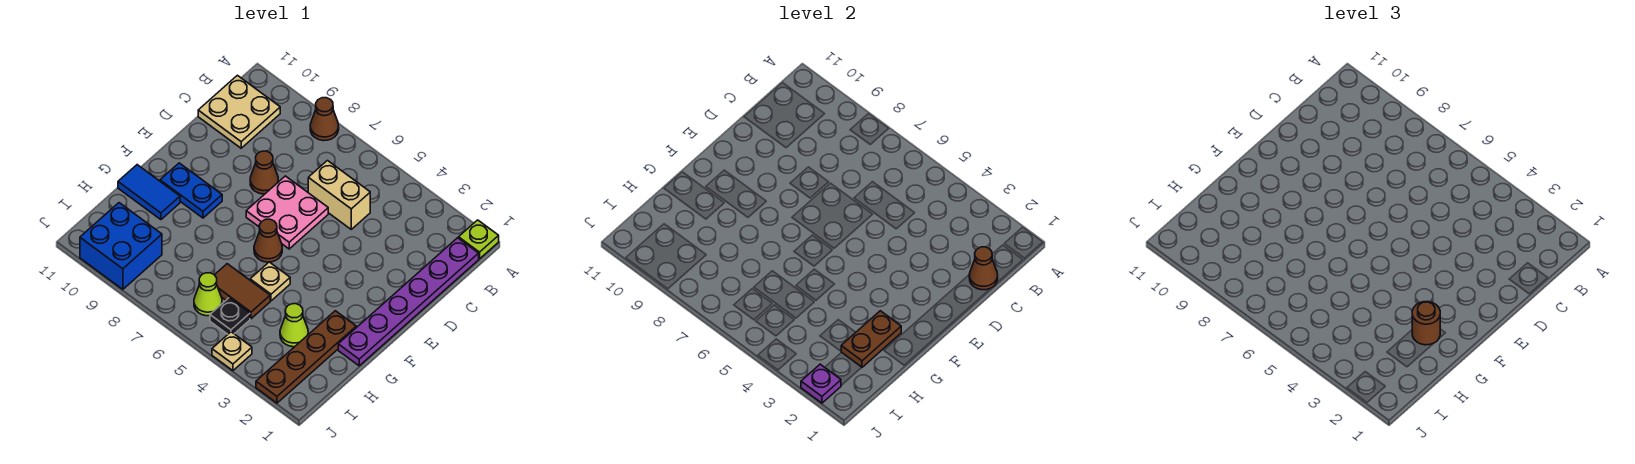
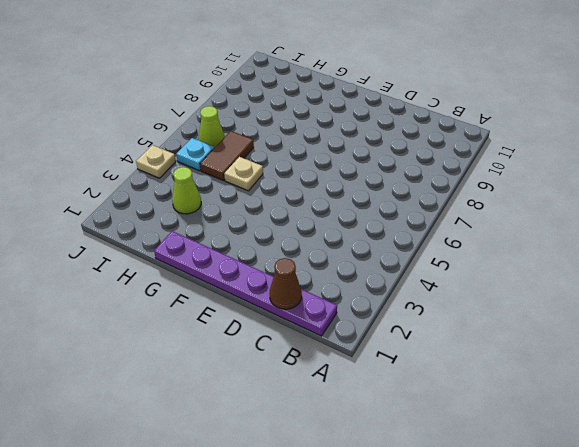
cyan plate I5 level 1 -> black plate I5 level 1
none -> lime plate A1 level 1
none -> brown cone A8 level 1
none -> tan plate B10:C11 level 1

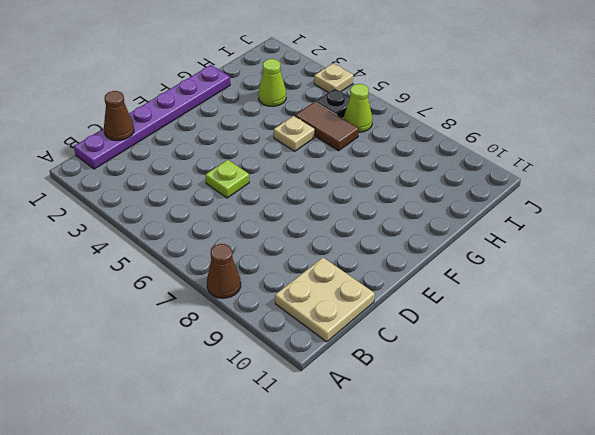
lime plate D5 level 1 -> lime plate A1 level 1
none -> tan brick C5:C6 level 1
none -> pink plate D6:E7 level 1
none -> brown cone D8 level 1

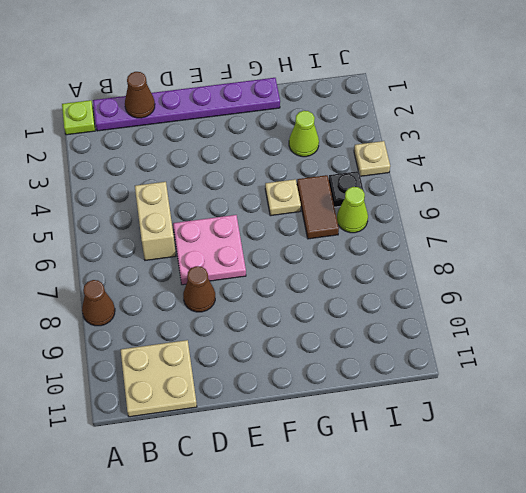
none -> brown cone F6 level 1
none -> blue plate F9:F10 level 1
none -> brown plate G2:J2 level 1

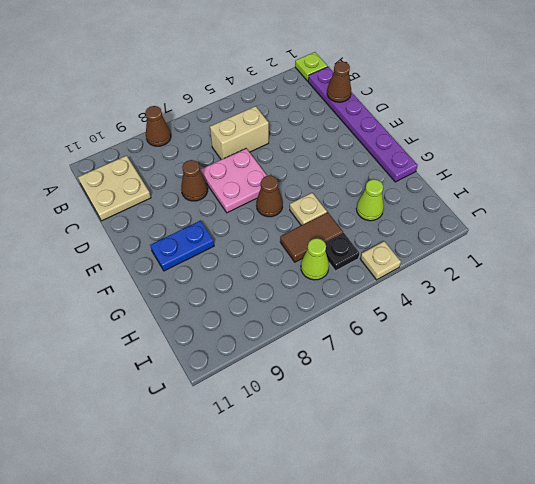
none -> brown plate G2:J2 level 1
none -> blue tile G10:G11 level 1
none -> blue brick I9:J10 level 1

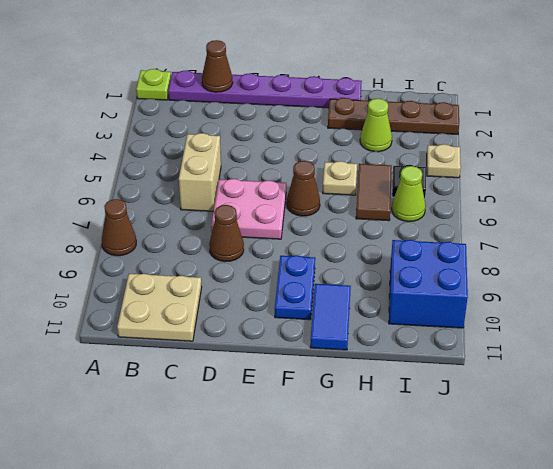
none -> brown plate G2:H2 level 2
none -> purple plate J2 level 2
none -> brown round brick G2 level 3

